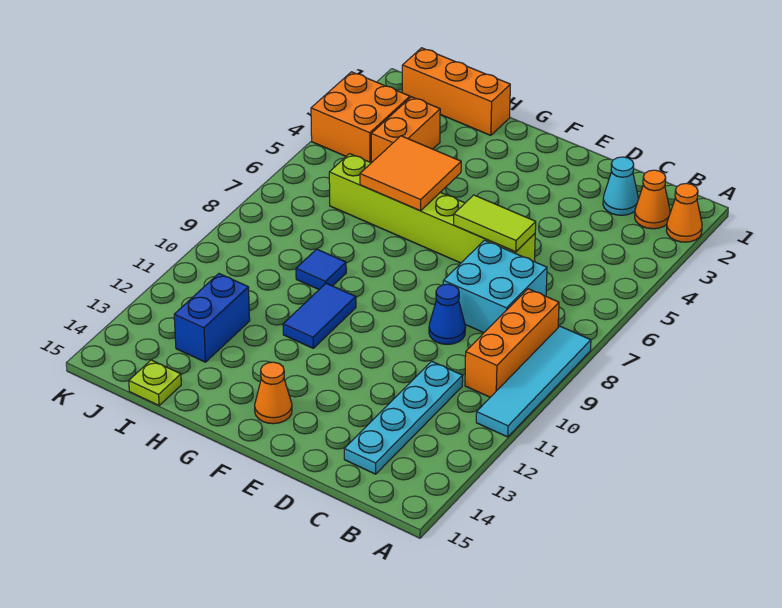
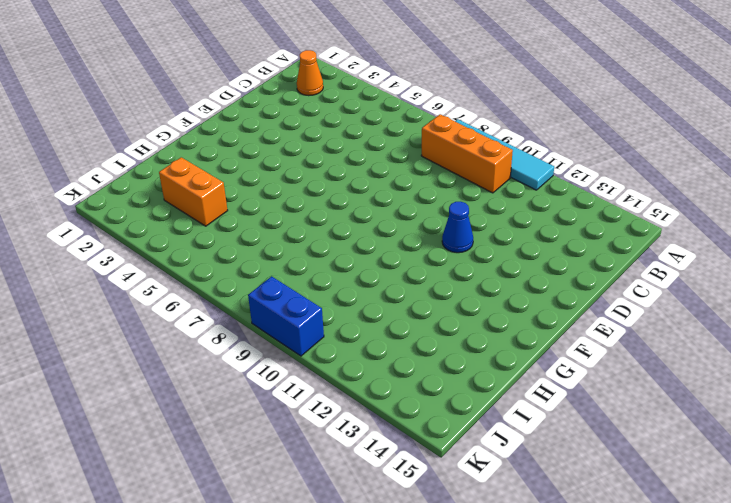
blue cone E11 level 1 -> blue cone D9 level 1
blue brick K9:K10 level 1 -> blue brick I12:I13 level 1
none -> orange cone A2 level 1
none -> cyan cone C2 level 1
none -> cyan brick C7:D8 level 1

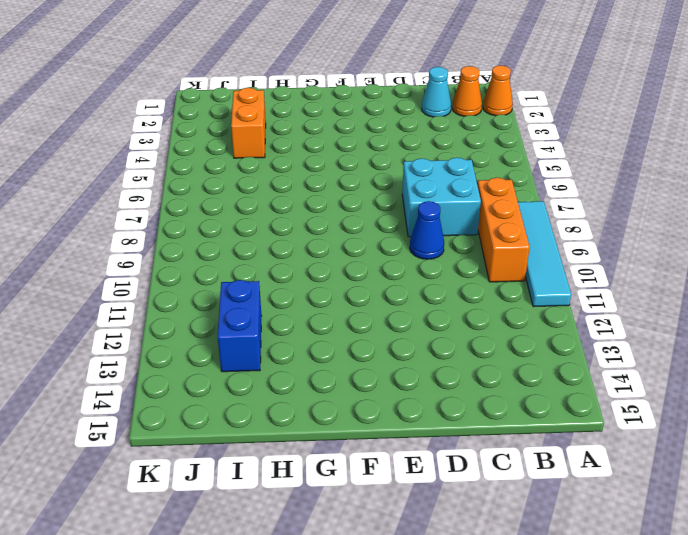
none -> cyan plate C11:C14 level 1
none -> lime brick D6:I6 level 1
none -> orange cone F14 level 1

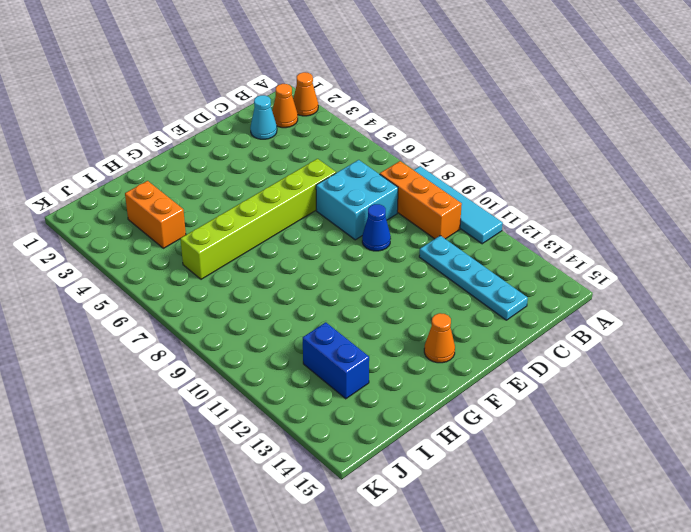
none -> blue tile G10:G11 level 1
none -> orange brick H1:J1 level 1
none -> blue tile H9 level 1

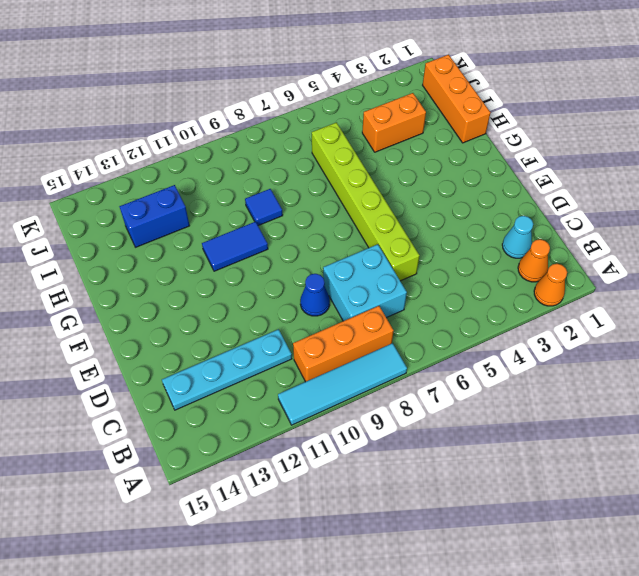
none -> orange cone F14 level 1
none -> lime plate I15 level 1
none -> orange brick J3:K4 level 1

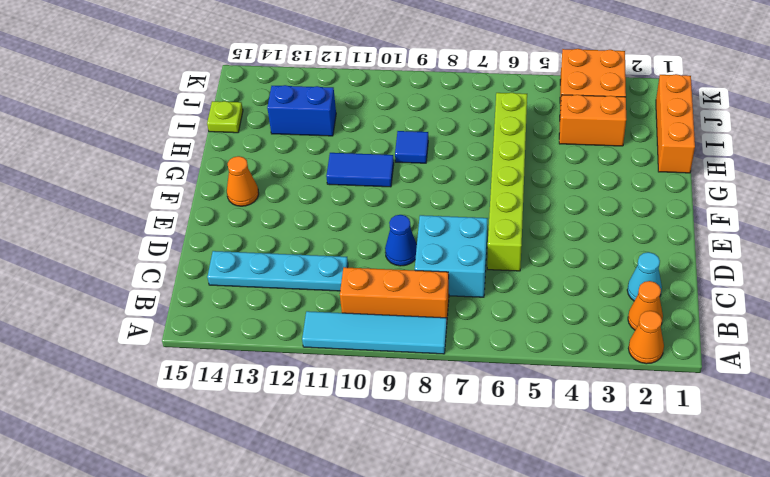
none -> lime tile D6:E6 level 2
none -> orange tile G5:H6 level 2

